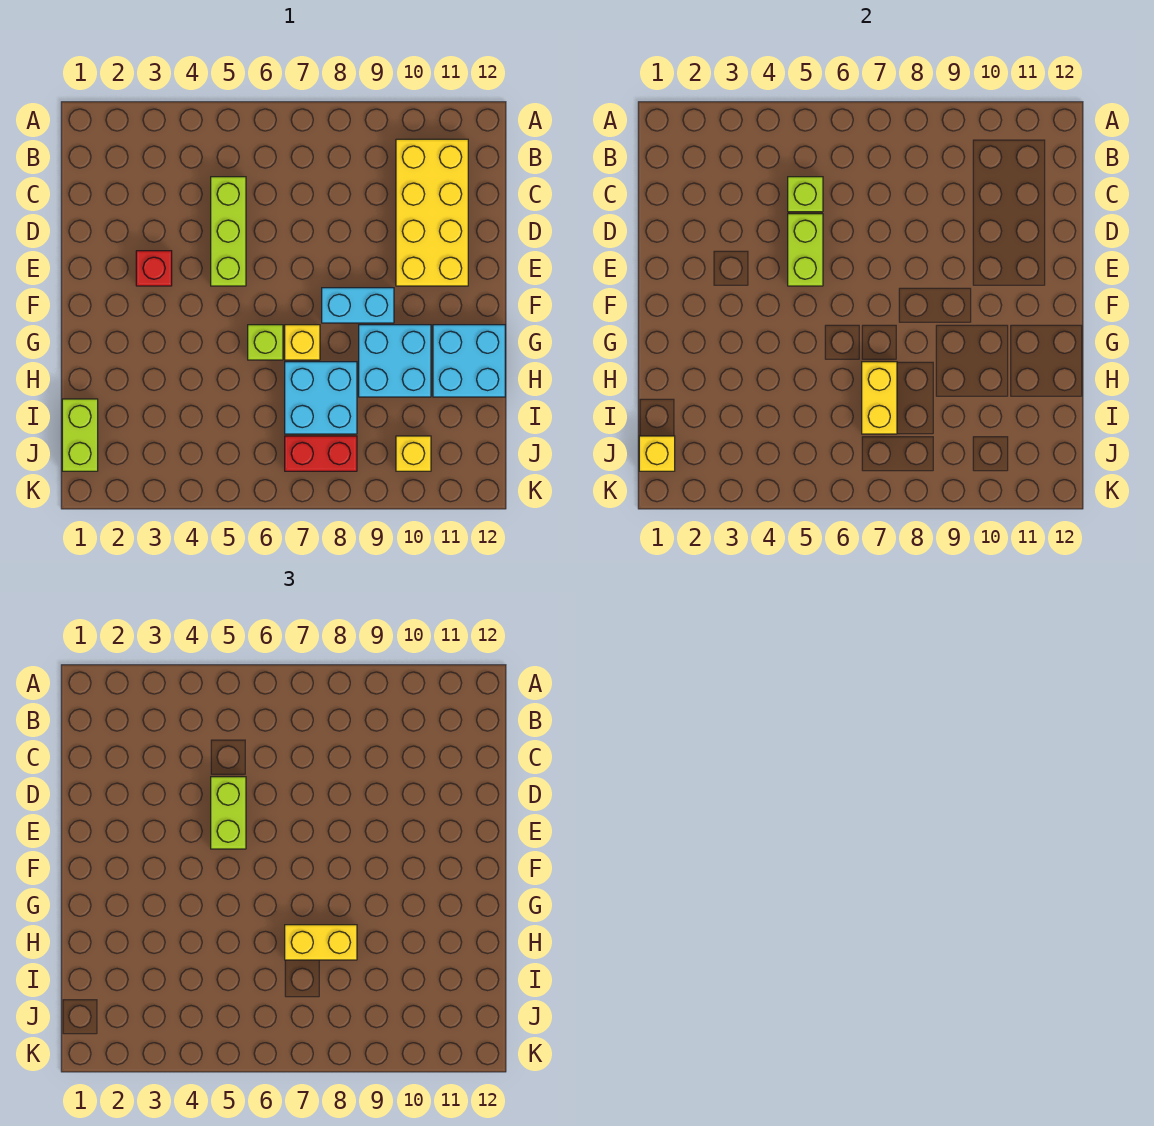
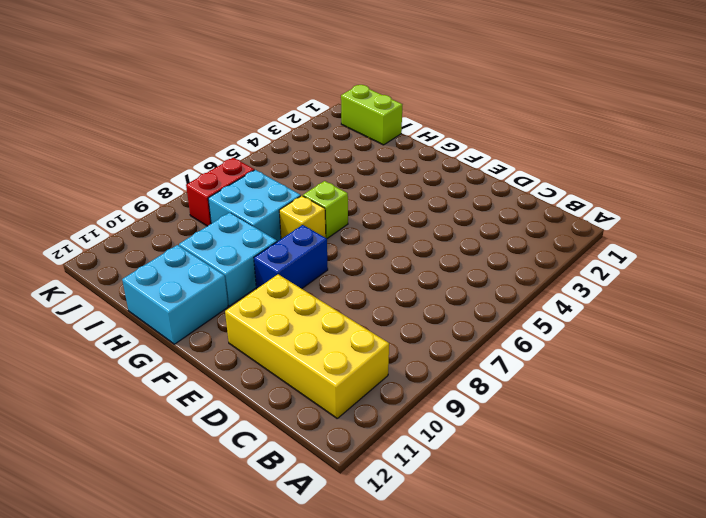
blue brick F8:F9 level 1 -> cyan brick F8:F9 level 1
none -> lime brick C5:E5 level 1
none -> red brick E3 level 1
none -> yellow brick J10 level 1

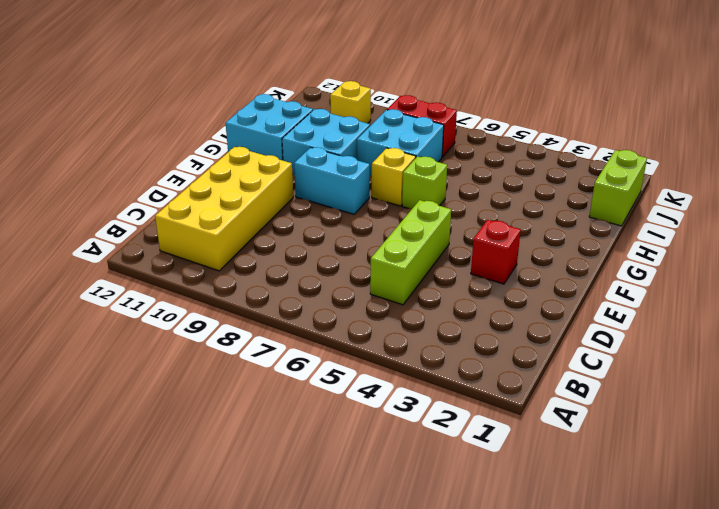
none -> lime brick C5 level 2
none -> lime brick D5:E5 level 2
none -> yellow brick H7:I7 level 2

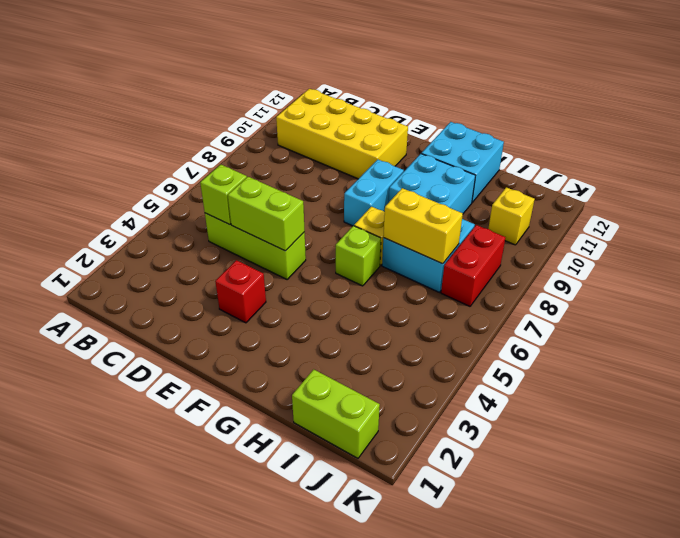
none -> yellow brick J1 level 2
none -> lime brick D5:E5 level 3
none -> yellow brick H7:H8 level 3

